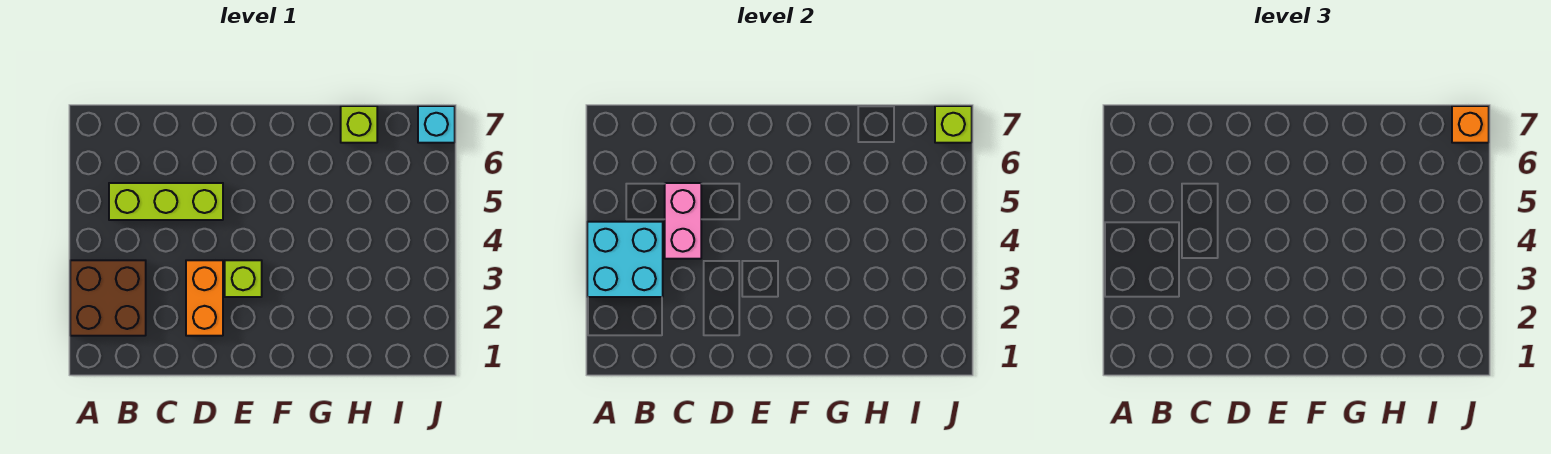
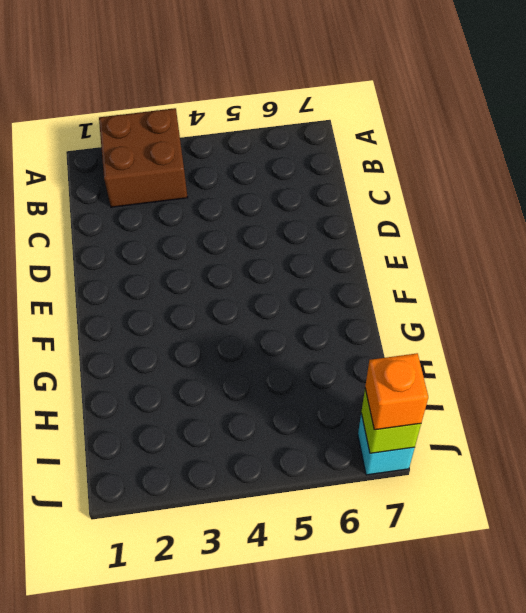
none -> lime brick B5:D5 level 1
none -> orange brick D2:D3 level 1

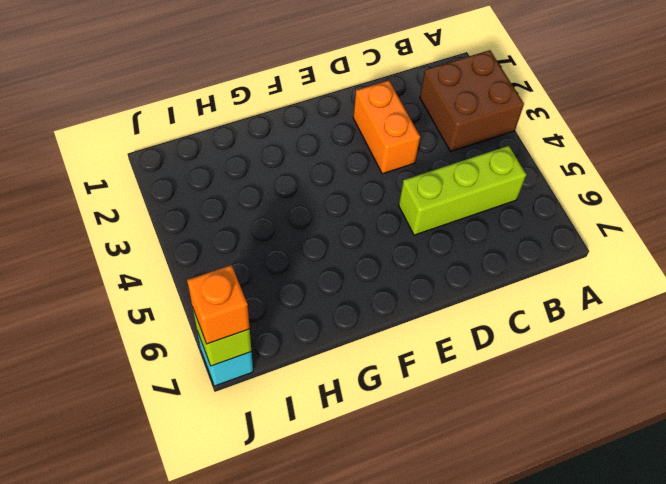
none -> lime brick E3 level 1
none -> lime brick H7 level 1

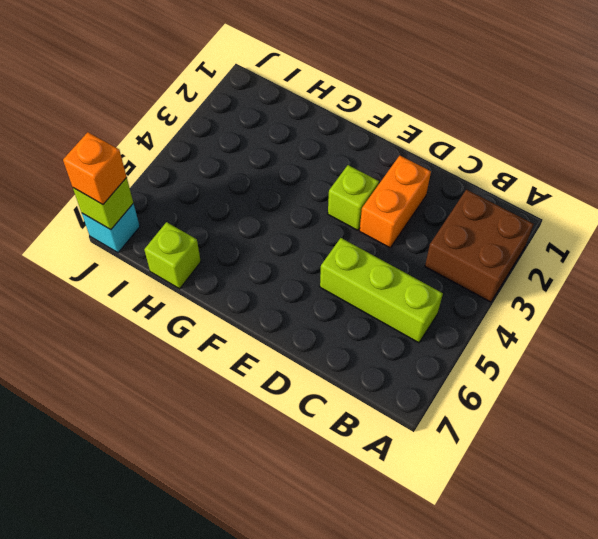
none -> cyan brick A3:B4 level 2
none -> pink brick C4:C5 level 2

